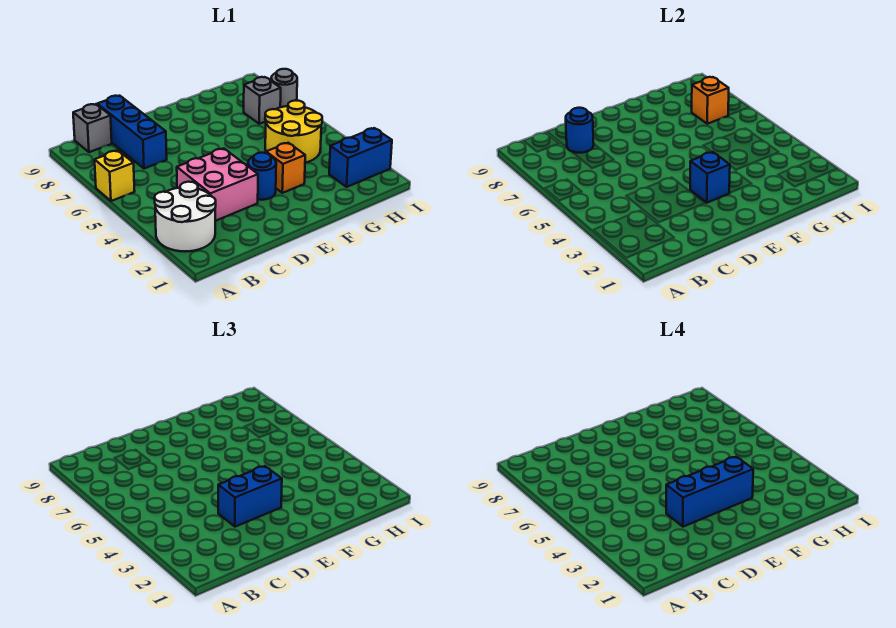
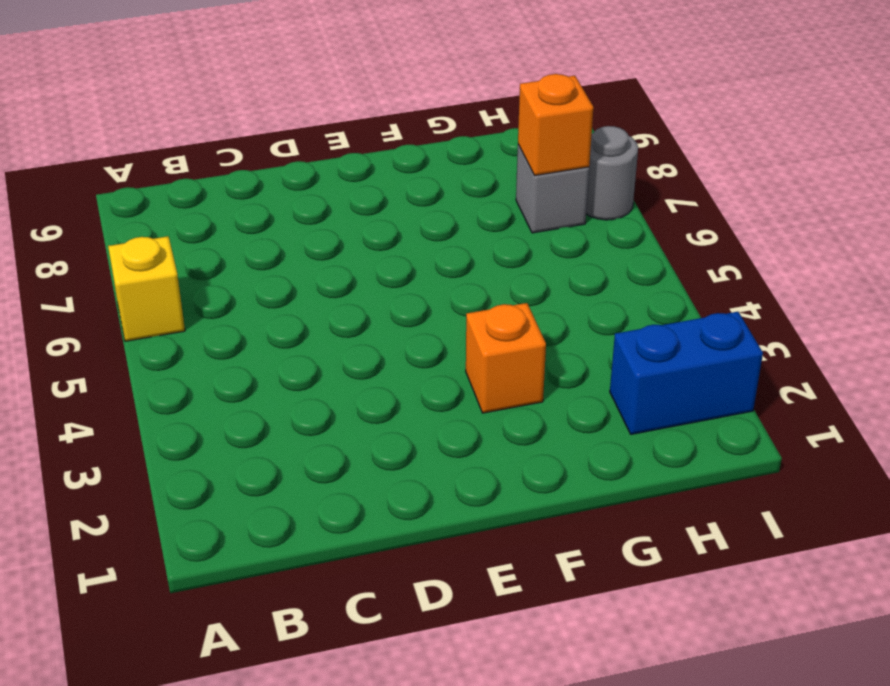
none -> white round brick A2:B3 level 1
none -> grey brick B9 level 1
none -> pink brick C3:D4 level 1

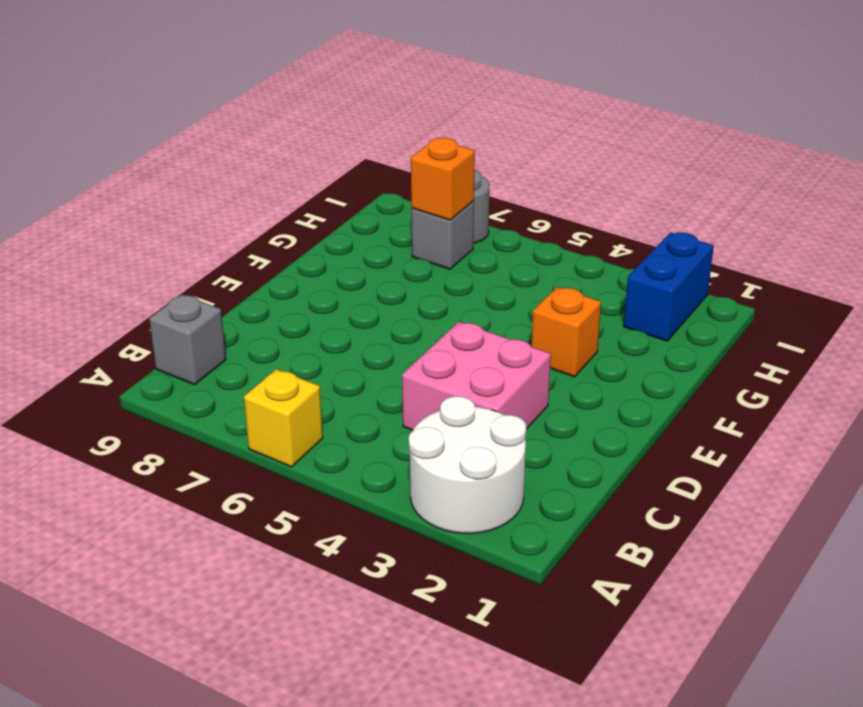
none -> blue brick C7:C9 level 1
none -> blue round brick E3 level 1
none -> yellow round brick G4:H5 level 1

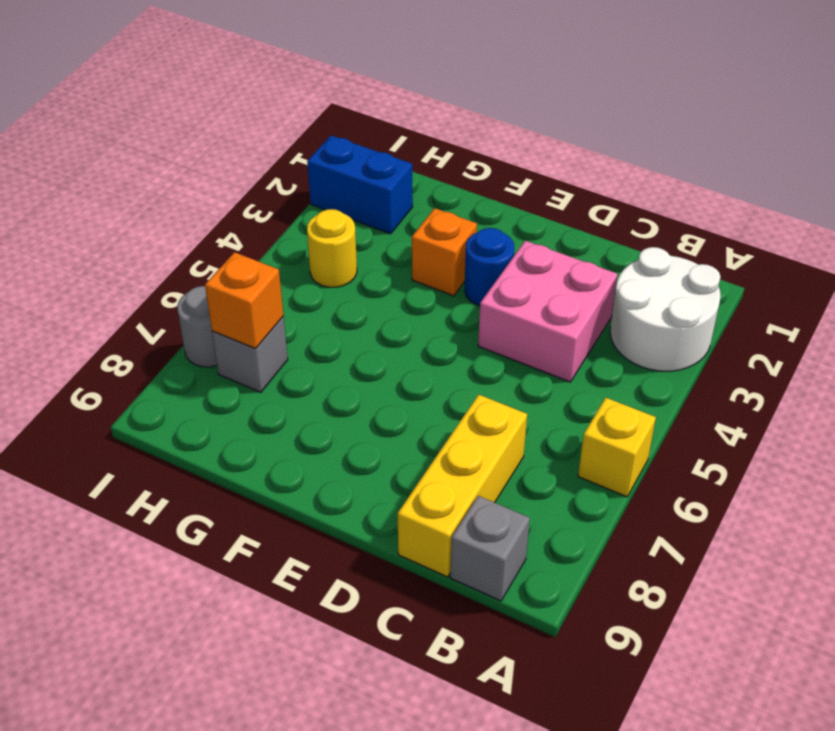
yellow brick C7:C9 level 1 -> blue brick C7:C9 level 1
yellow round brick H4 level 1 -> yellow round brick G4:H5 level 1
none -> blue round brick C8 level 2
none -> blue brick E3 level 2
none -> blue brick D3:E3 level 3

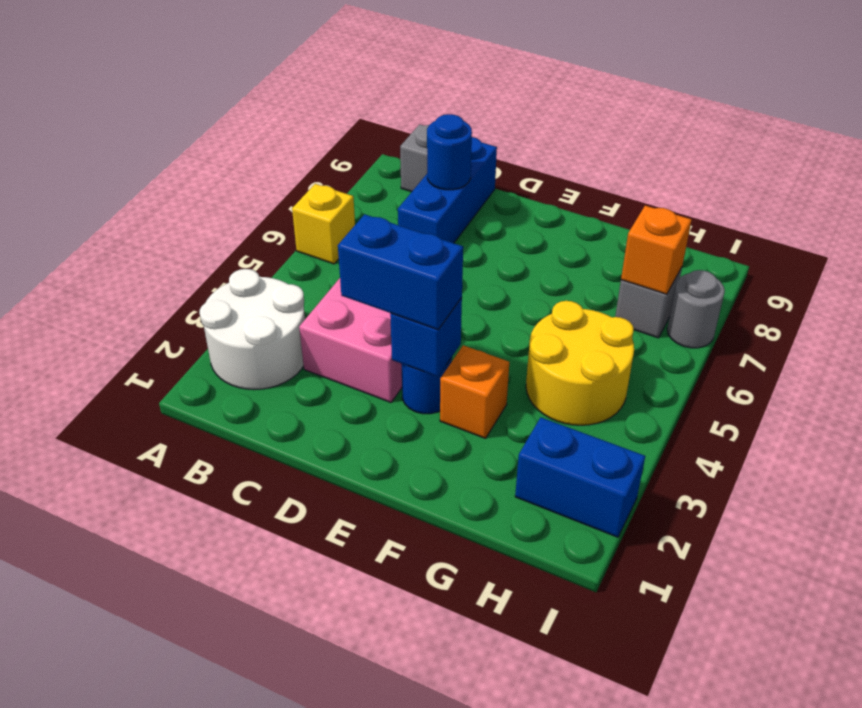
none -> blue brick D3:F3 level 4

